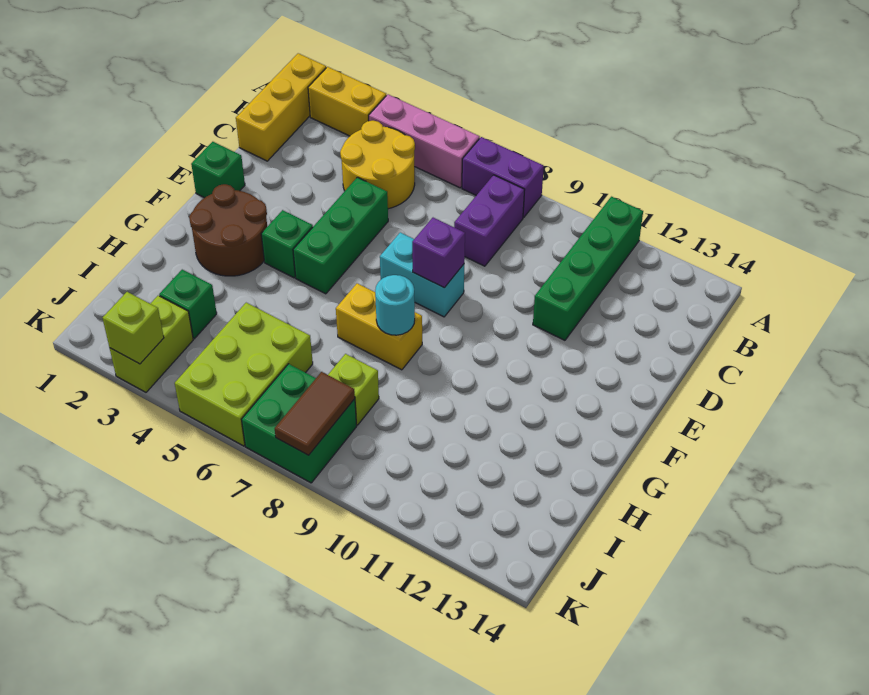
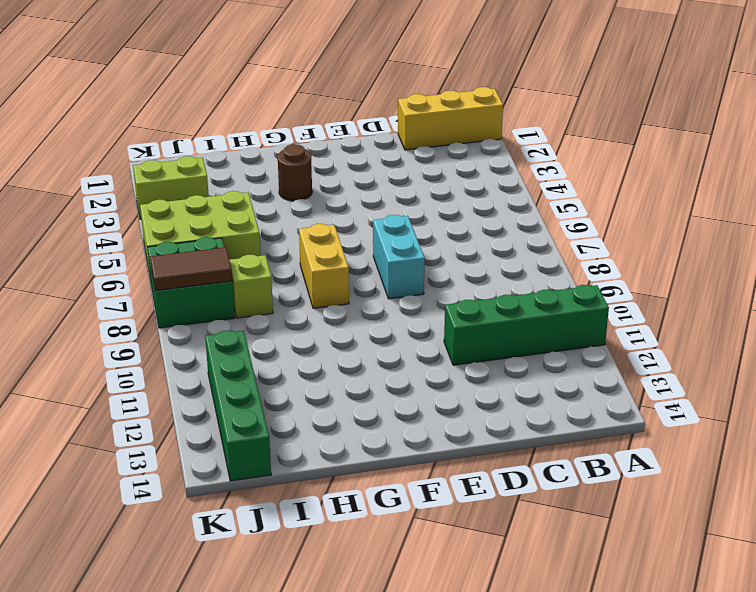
brown round brick G3 level 1 -> brown round brick F2:G3 level 1
green brick J11:J14 level 1 -> none
none -> yellow brick A2:A3 level 1
none -> pink brick A4:A6 level 1
none -> purple brick A7:A8 level 1

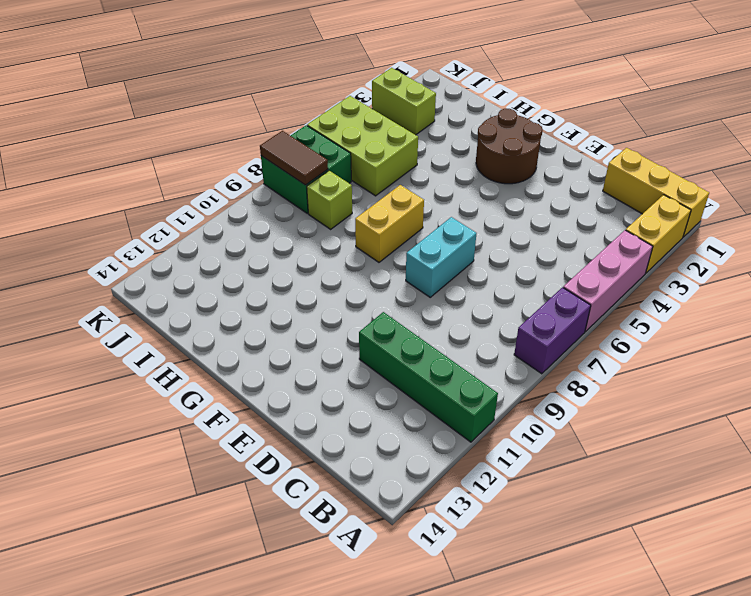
none -> yellow round brick B4:C5 level 1
none -> purple brick B8:C8 level 1
none -> green brick D5:F5 level 1

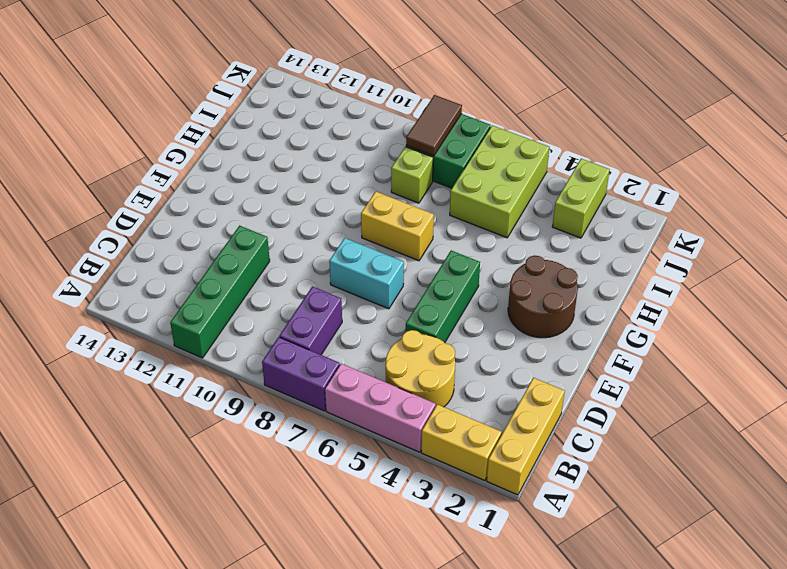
none -> green brick E1 level 1
none -> green brick F4 level 1
none -> green brick I3 level 1

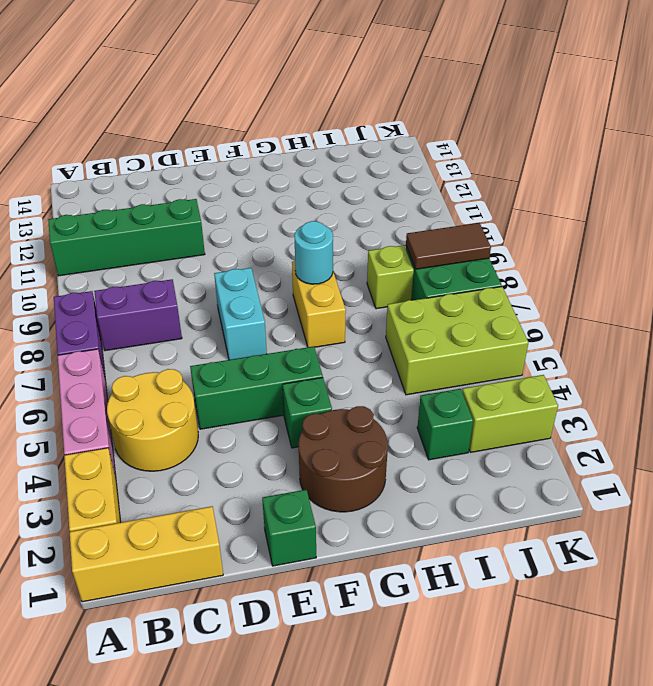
none -> purple brick E8 level 2
none -> lime brick K3 level 2

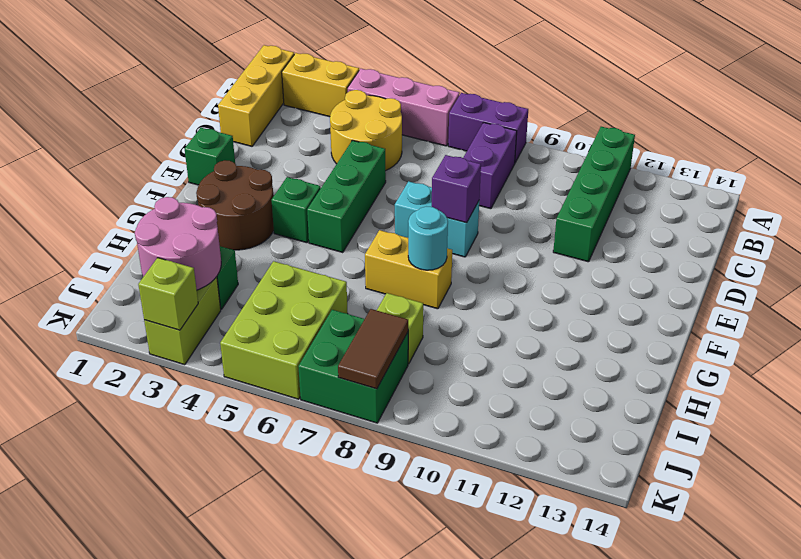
pink round brick I2:J3 level 2 -> none

